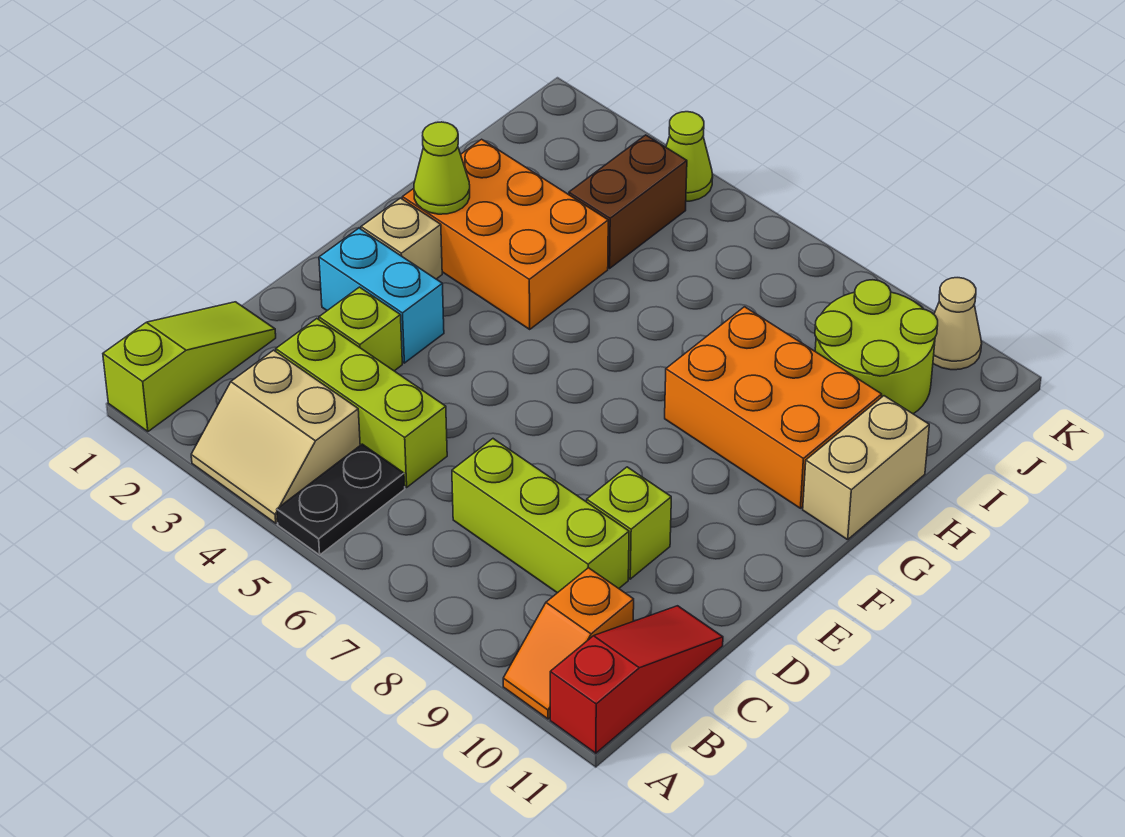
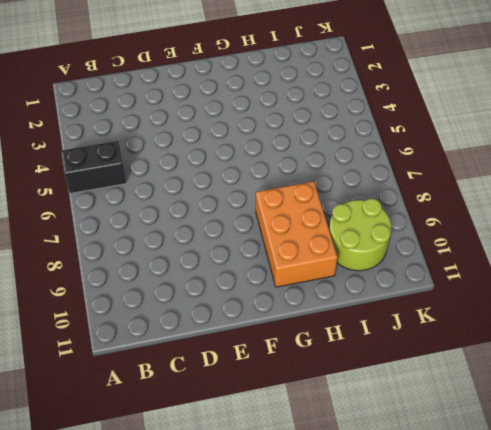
black brick A5:B5 level 1 -> black plate A5:B5 level 1
none -> lime slope A1:C1 level 1 top A
none -> tan slope A3:B4 level 1 top B
none -> orange slope A10:B10 level 1 top B

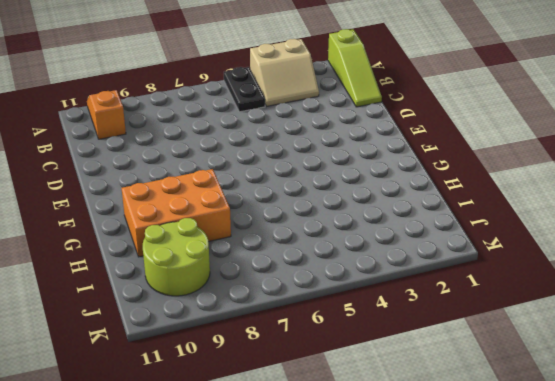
tan slope A3:B4 level 1 top A -> tan slope A3:B4 level 1 top B
none -> red slope A11:C11 level 1 top A
none -> lime brick C3:C5 level 1
none -> lime brick C7:C9 level 1

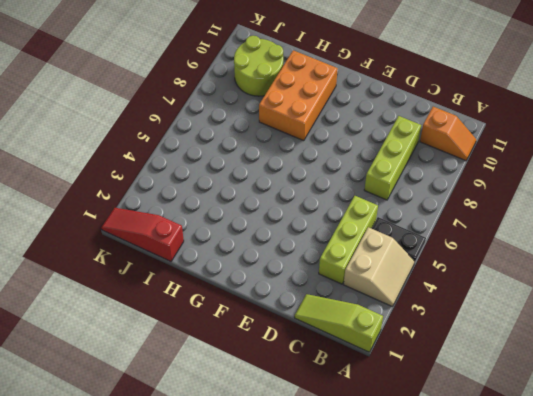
red slope I1:K1 level 1 top I -> red slope A11:C11 level 1 top A
none -> lime brick D3 level 1
none -> lime brick D9 level 1
none -> cyan brick E2:E3 level 1

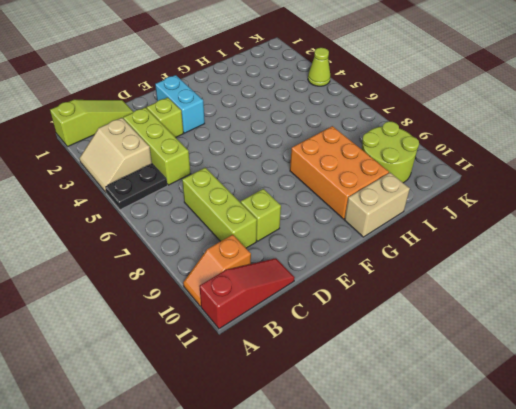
none -> tan brick F2 level 1
none -> orange brick G2:H4 level 1
none -> brown brick I4:J4 level 1

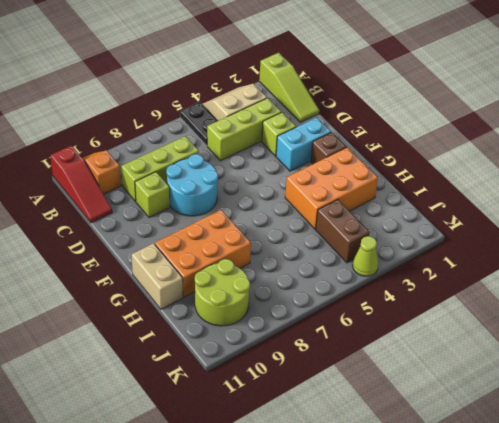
cyan round brick D7:E8 level 1 -> none
brown brick F2 level 1 -> tan brick F2 level 1
none -> tan cone K10 level 1
none -> lime cone G2 level 2

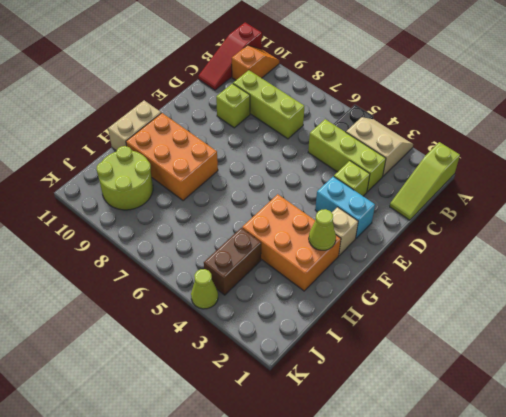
none -> tan cone K10 level 1

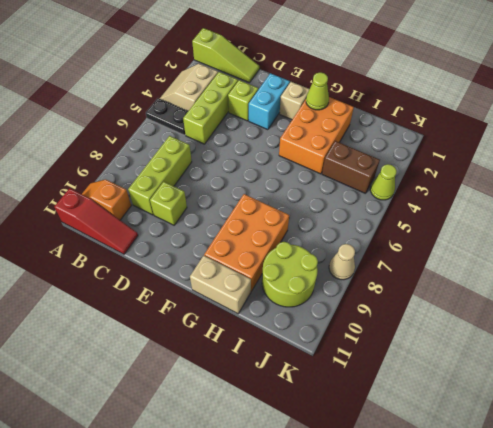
tan cone K8 level 1 -> tan cone K10 level 1

